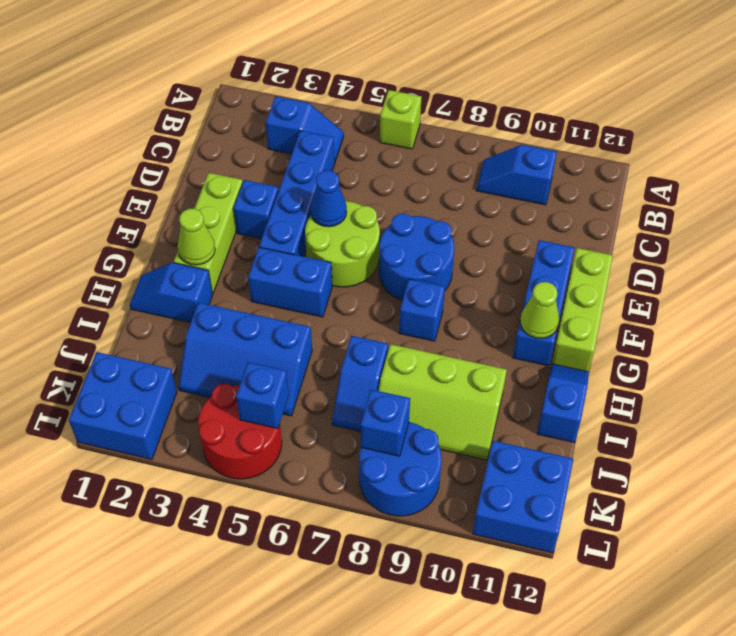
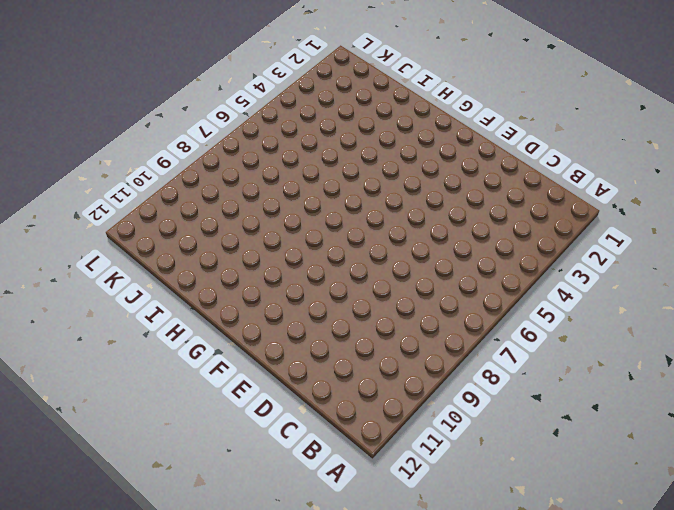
none -> lime brick A6 level 1
none -> blue slope B3:B4 level 1 top 3
none -> blue slope B9:B10 level 1 top 10

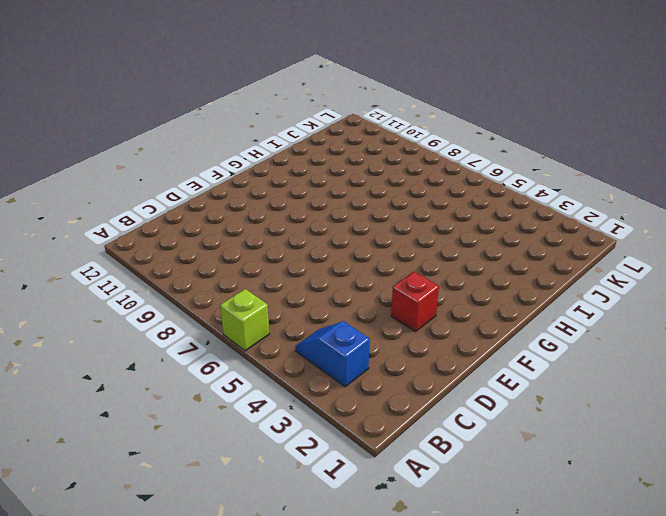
red brick E3 level 1 -> blue brick E3 level 1
none -> blue slope B9:B10 level 1 top 10
none -> blue brick C4:F4 level 1
none -> lime brick E2:G2 level 1

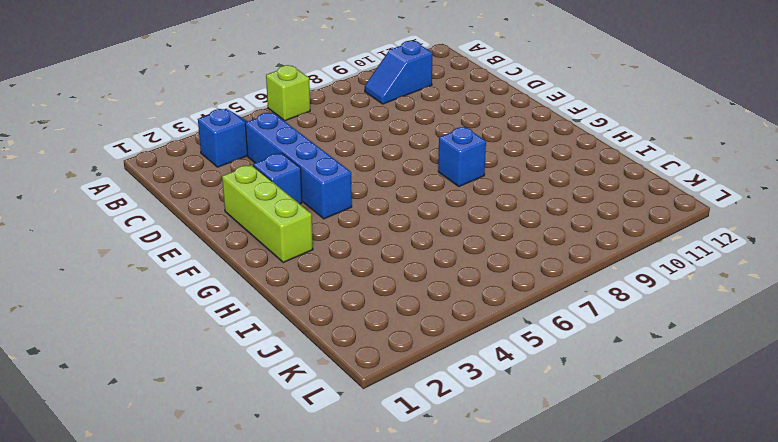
none -> lime round brick E5:F6 level 1
none -> blue round brick E7:F8 level 1
none -> blue brick E11:G11 level 1

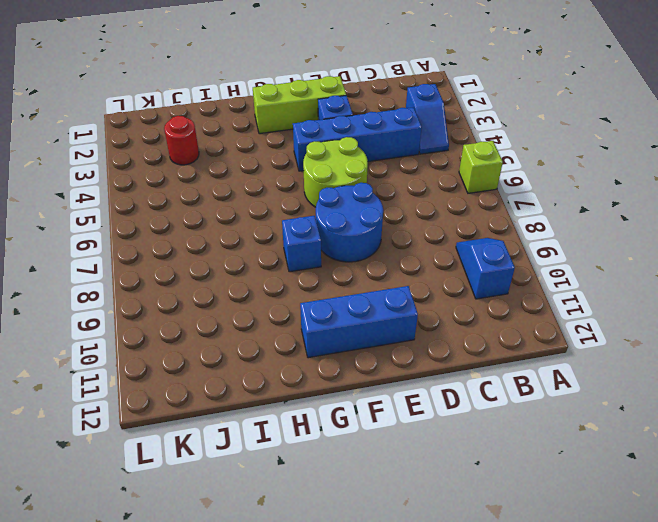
red round brick J3 level 1 -> blue slope I3:J5 level 1 top I
none -> lime brick E12:G12 level 1
none -> blue brick G4:G5 level 1
none -> blue slope H1:H2 level 1 top 2

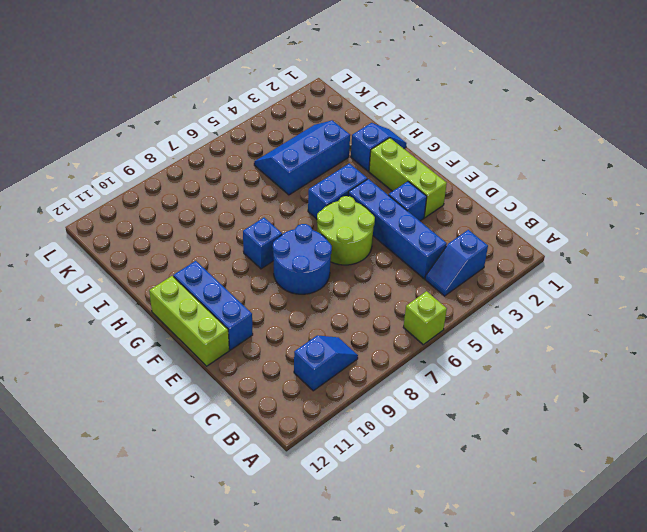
none -> blue slope H12:I12 level 1 top I
none -> blue slope I7:J7 level 1 top I
none -> lime slope I8:J10 level 1 top I

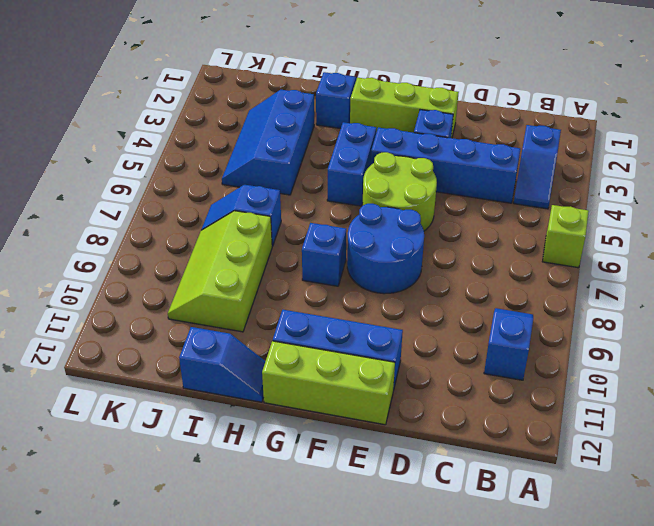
none -> blue brick K1:L2 level 1
none -> red round brick K4:L5 level 1
none -> blue round brick K8:L9 level 1

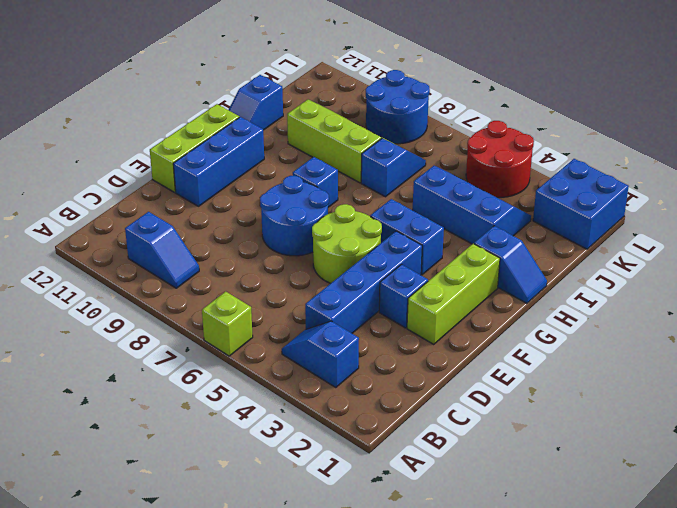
none -> blue brick K11:L12 level 1
none -> blue cone E5 level 2
none -> lime cone G2 level 2

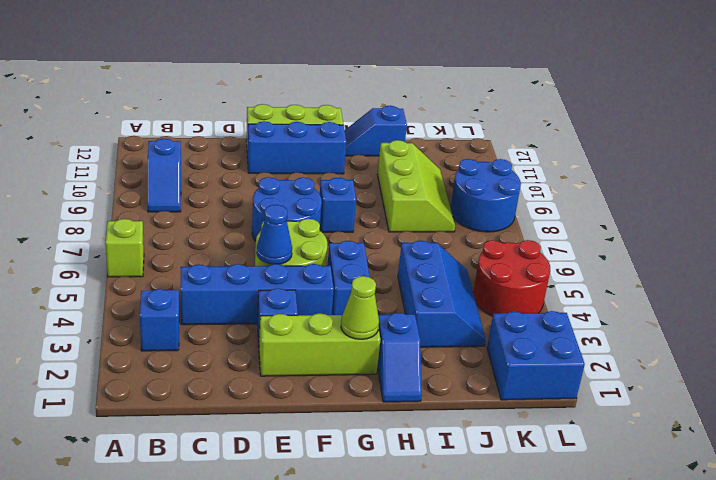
none -> blue slope I7:J7 level 1 top I
none -> blue brick K11:L12 level 1
none -> lime cone G11 level 2

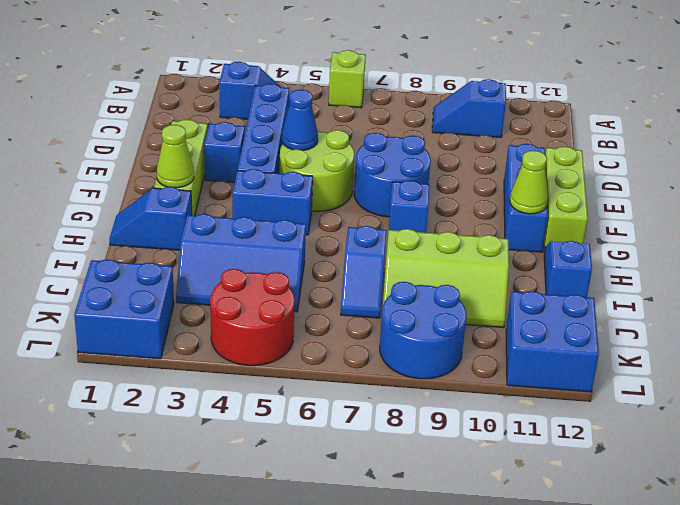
none -> blue brick K5 level 2
none -> blue brick K8 level 2

